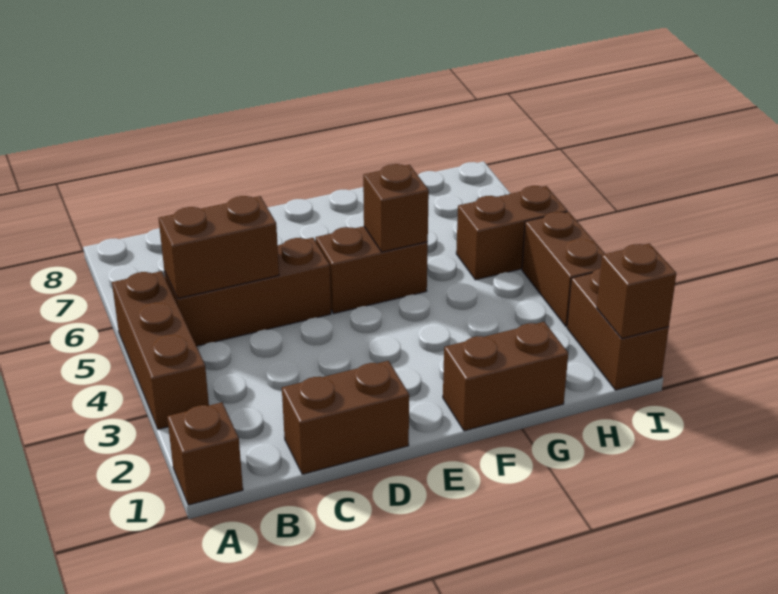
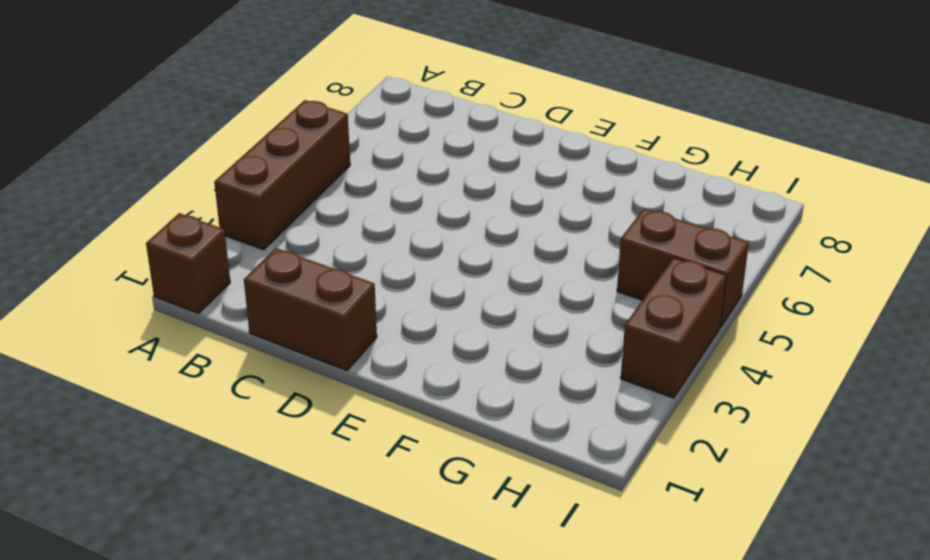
none -> brown brick B5:D5 level 1
none -> brown brick E5:F5 level 1
none -> brown brick F1:G1 level 1

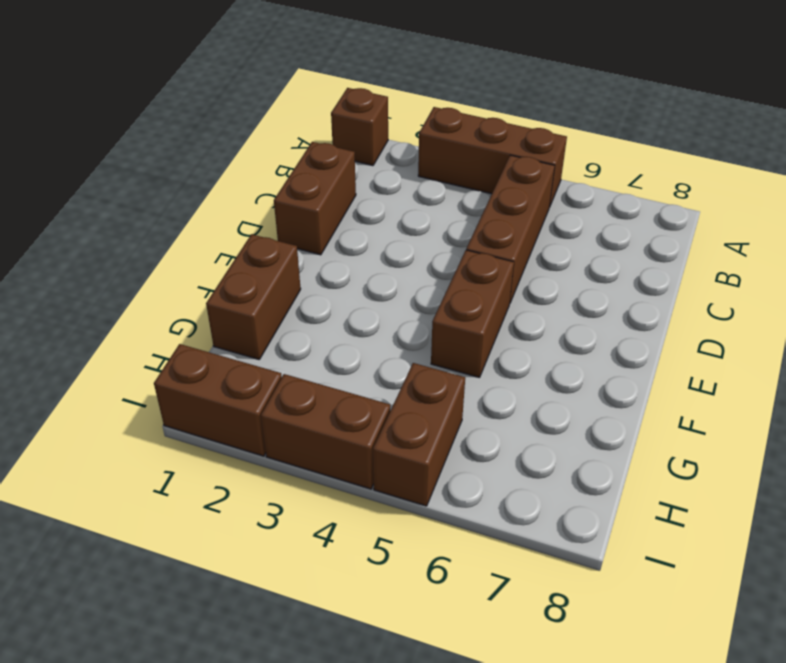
none -> brown brick B5:C5 level 2
none -> brown brick F5 level 2
none -> brown brick I1 level 2

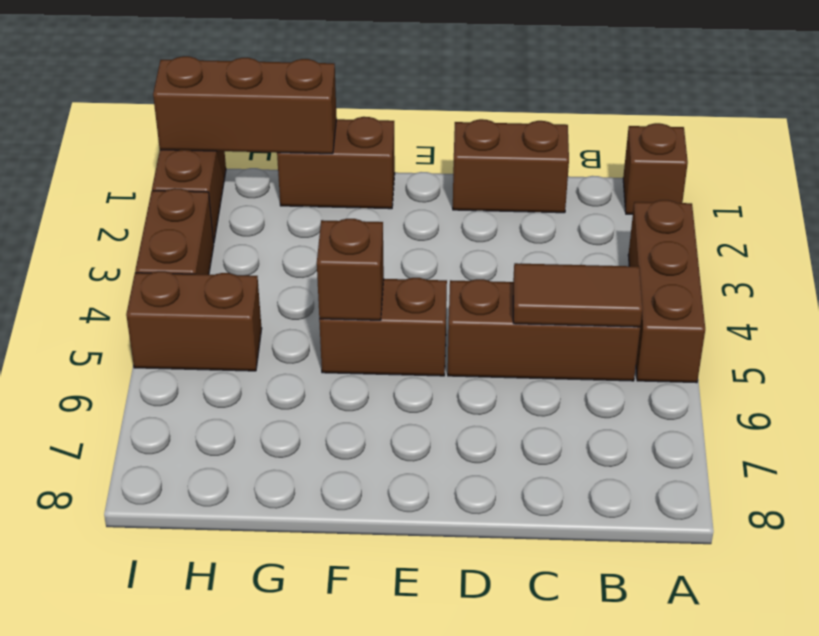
brown tile B5:C5 level 2 -> brown brick B5:C5 level 2
brown brick G1:I1 level 2 -> brown brick I1 level 2

